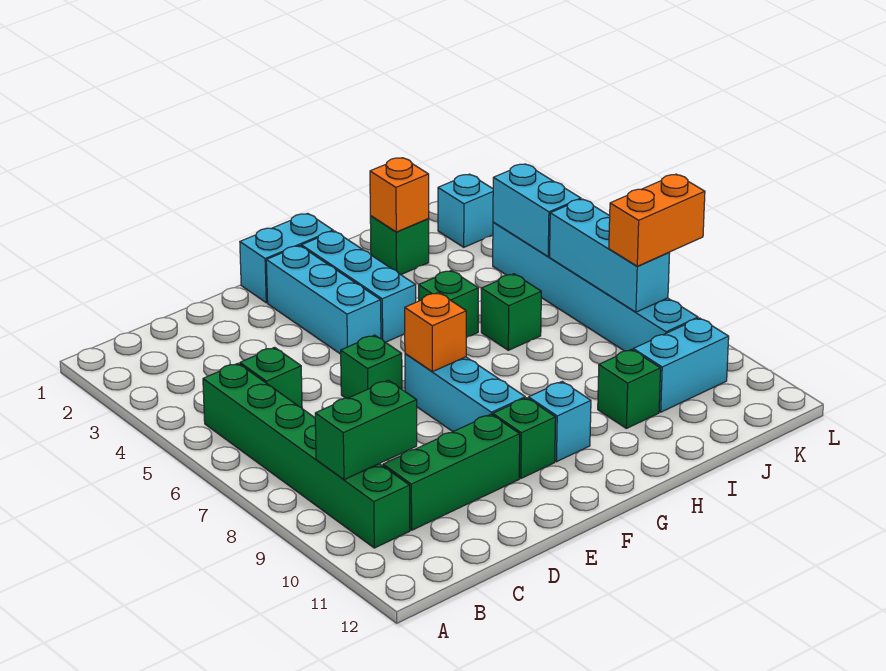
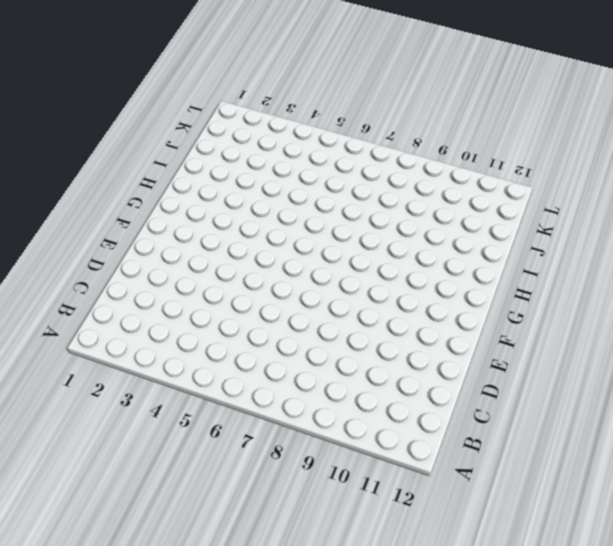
none -> green brick B5:B10 level 1
none -> green brick C5 level 1
none -> green brick C10:E10 level 1

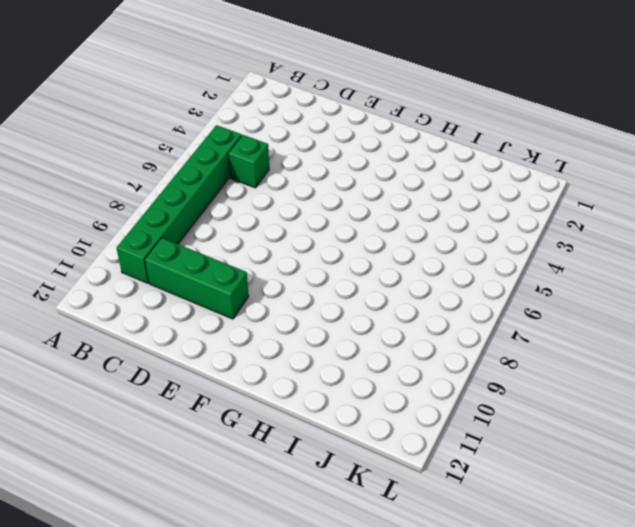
none -> green brick E6 level 1
none -> cyan brick F1:G1 level 1
none -> cyan brick F2:F4 level 1

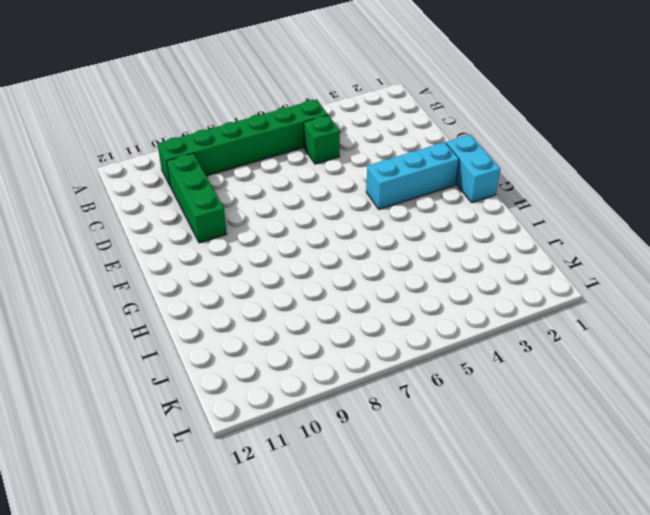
none -> green brick E6 level 1
none -> cyan brick F7:F9 level 1
none -> green brick F10 level 1

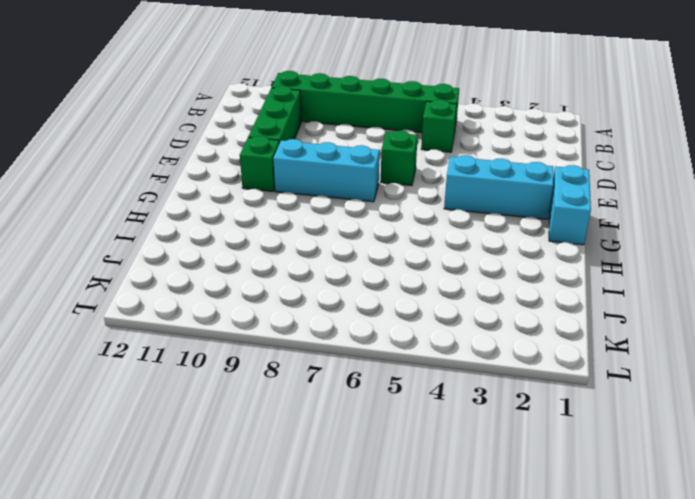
none -> cyan brick G2:G4 level 1
none -> cyan brick G10 level 1
none -> green brick H5 level 1

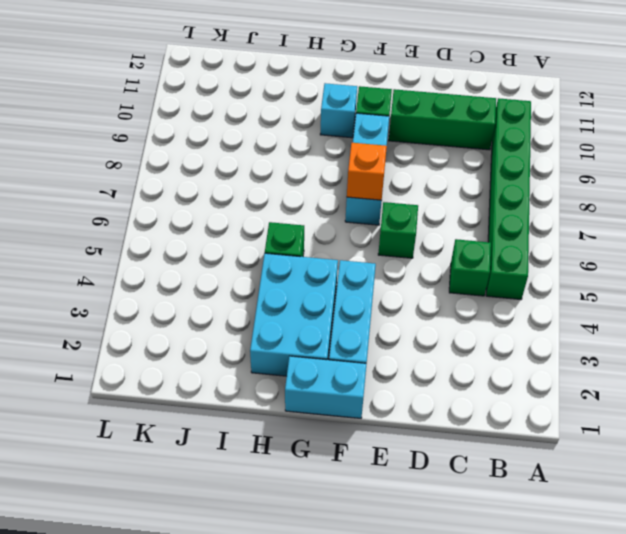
cyan brick G2:H4 level 1 -> cyan brick G2:G4 level 1
none -> green brick I2 level 1
none -> green brick I6 level 1
none -> green brick I10 level 1

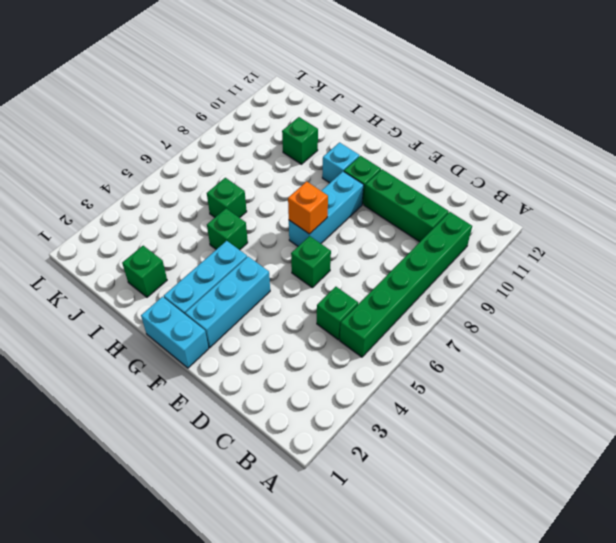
none -> cyan brick J10:K10 level 1
none -> cyan brick K2 level 1
none -> cyan brick K4:K9 level 1

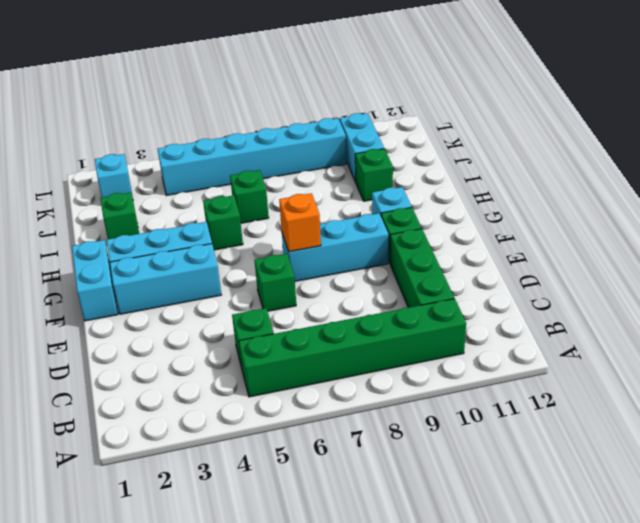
none -> green brick B9:C9 level 2
none -> orange brick I2 level 2
none -> cyan brick K4:K5 level 2

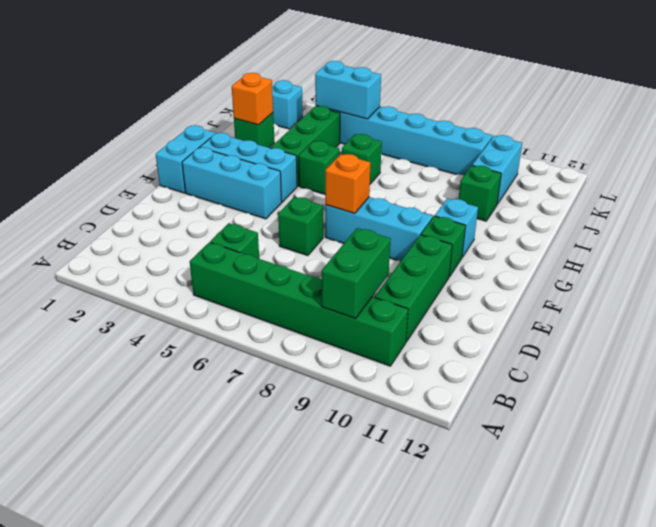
green brick H4:J4 level 1 -> none
none -> cyan brick K6:K8 level 2
none -> orange brick K8:L8 level 3

